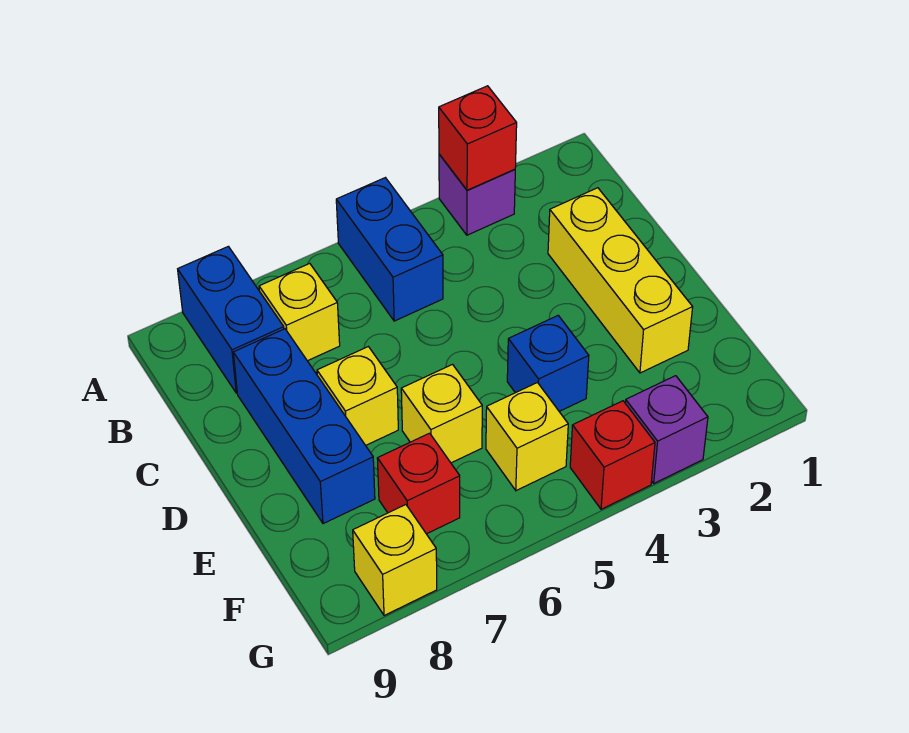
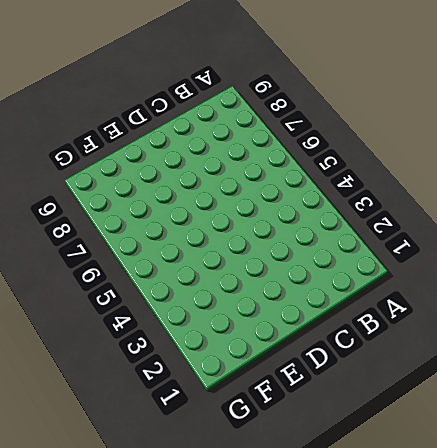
none -> purple brick A3 level 1
none -> blue brick A5:B5 level 1
none -> blue brick A8:B8 level 1

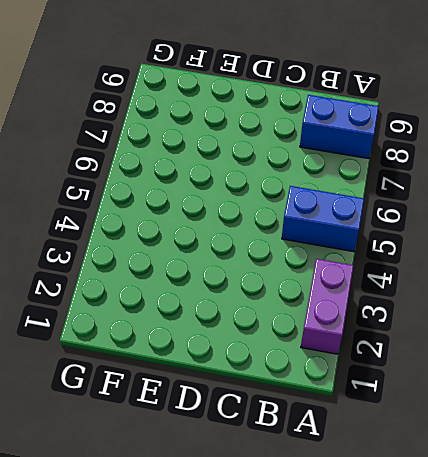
purple brick A2:A3 level 1 -> purple brick A3 level 1
none -> yellow brick B7 level 1
none -> yellow brick C2:E2 level 1
none -> blue brick C8:E8 level 1

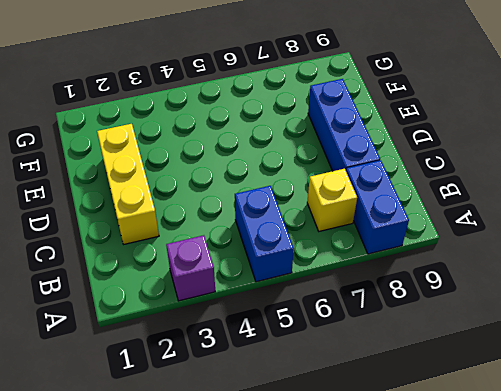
none -> yellow brick D7 level 1
none -> blue brick E4 level 1
none -> yellow brick E6 level 1

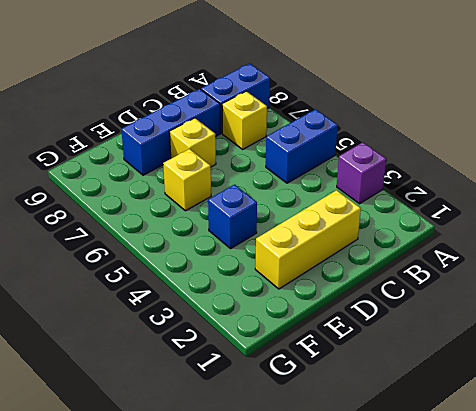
none -> yellow brick F5 level 1
none -> red brick F7 level 1
none -> purple brick G3 level 1

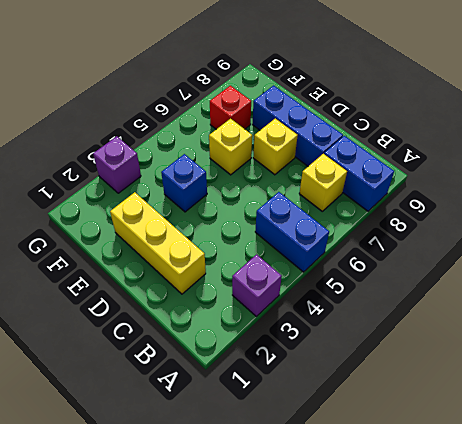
none -> yellow brick F5 level 1
none -> red brick G4 level 1
none -> yellow brick G8 level 1

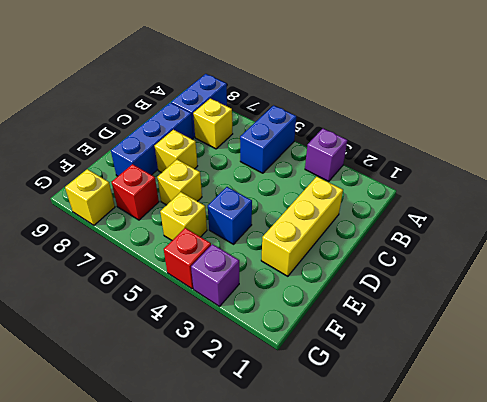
none -> red brick A3 level 2

